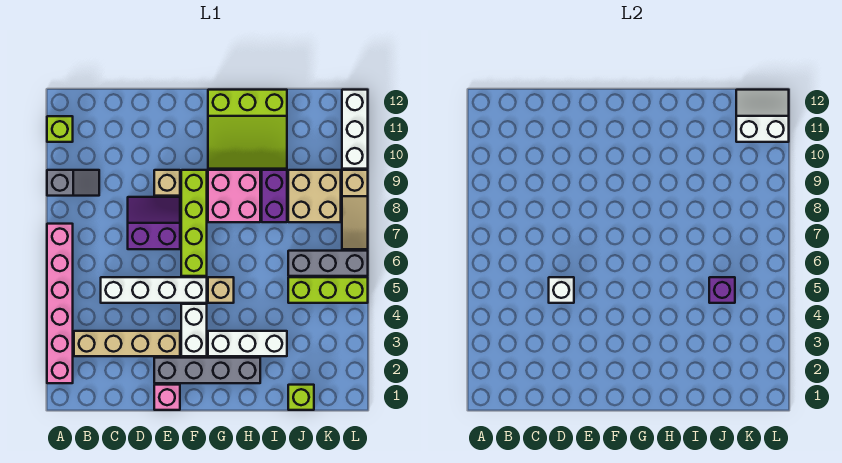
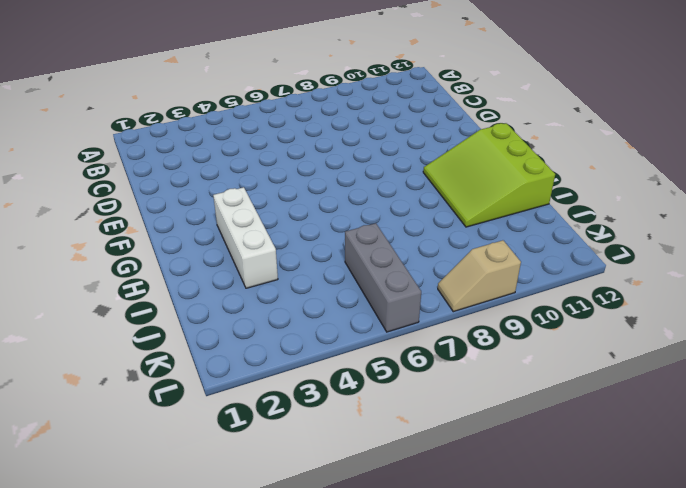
tan slope L8:L9 level 1 top 9 -> tan slope L7:L9 level 1 top 9
none -> pink brick A2:A7 level 1
none -> grey slope A9:B9 level 1 top A
none -> lime brick A11 level 1

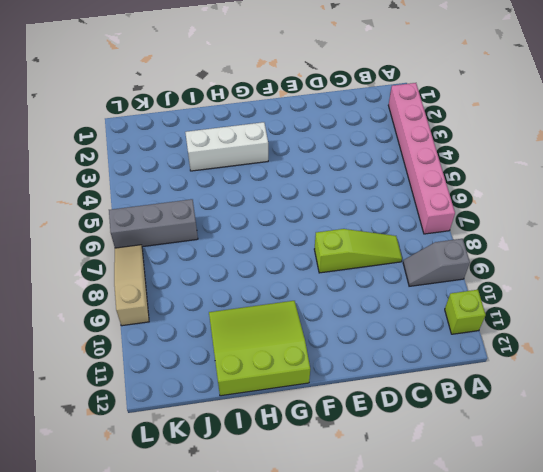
lime slope C8:E8 level 1 top E -> purple slope D7:E8 level 1 top 7
none -> tan brick B3:E3 level 1
none -> white brick C5:F5 level 1
none -> pink brick E1 level 1

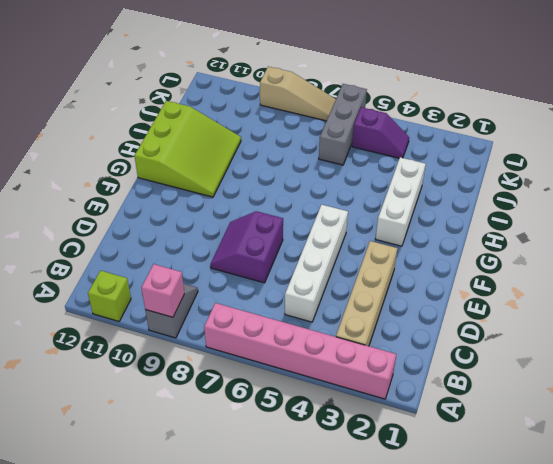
pink brick A9 level 2 -> pink brick E1 level 1
purple slope K4:K5 level 1 top 5 -> lime brick J5:L5 level 1
none -> grey brick E2:H2 level 1
none -> tan brick E9 level 1
none -> white brick F3:F4 level 1

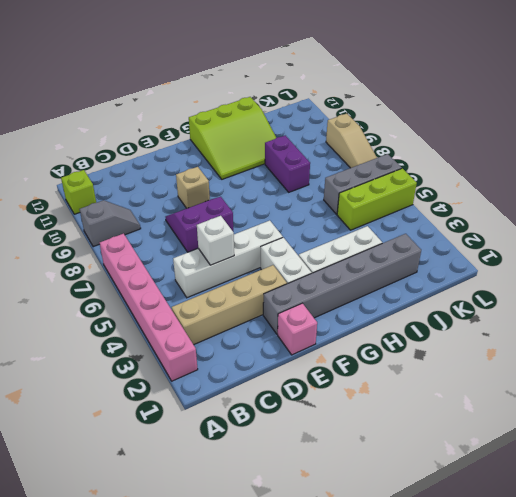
grey brick E2:J2 level 1 -> grey brick E2:H2 level 1
none -> lime brick F6:F9 level 1
none -> tan brick G5 level 1
none -> pink brick G8:H9 level 1

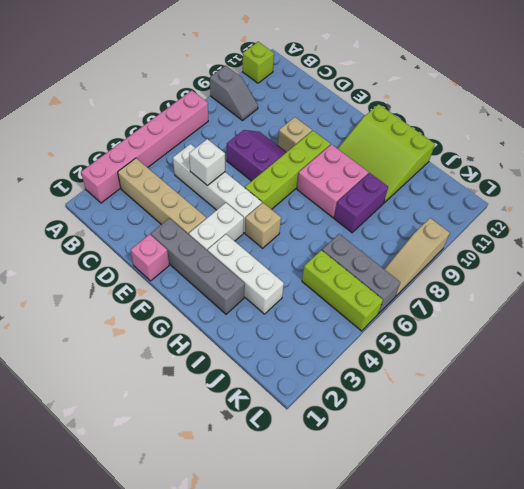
none -> lime brick J1 level 1
none -> tan brick J8:K9 level 1
none -> white brick L10:L12 level 1

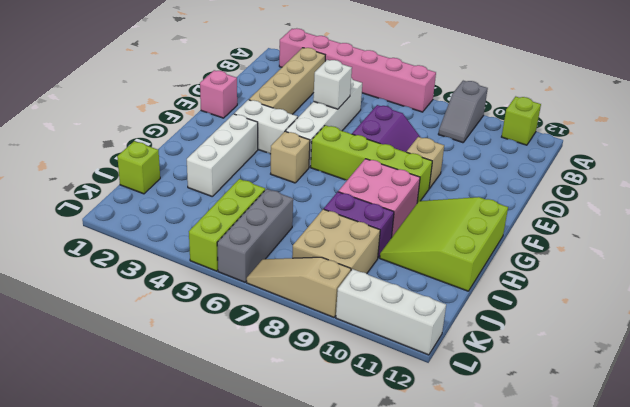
none -> grey brick E2:H2 level 1
none -> purple brick J5 level 2
none -> white slope K11:L12 level 2 top 11

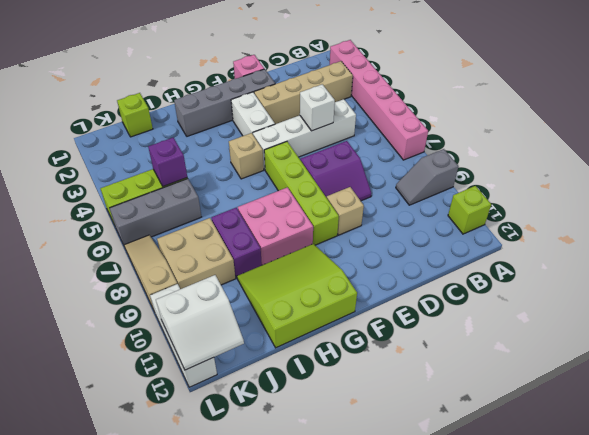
none -> white brick G3:I3 level 1

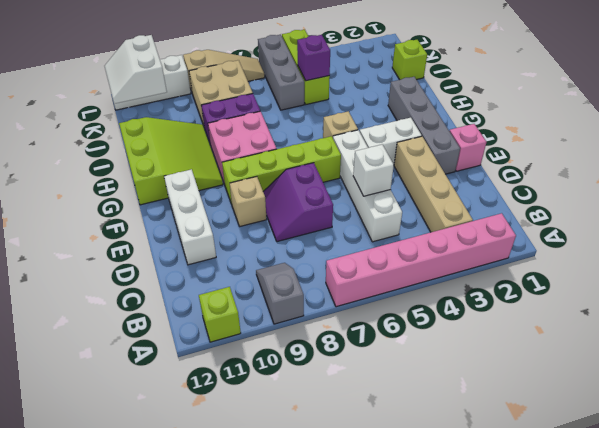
white brick D11:F11 level 1 -> white brick G3:I3 level 1

